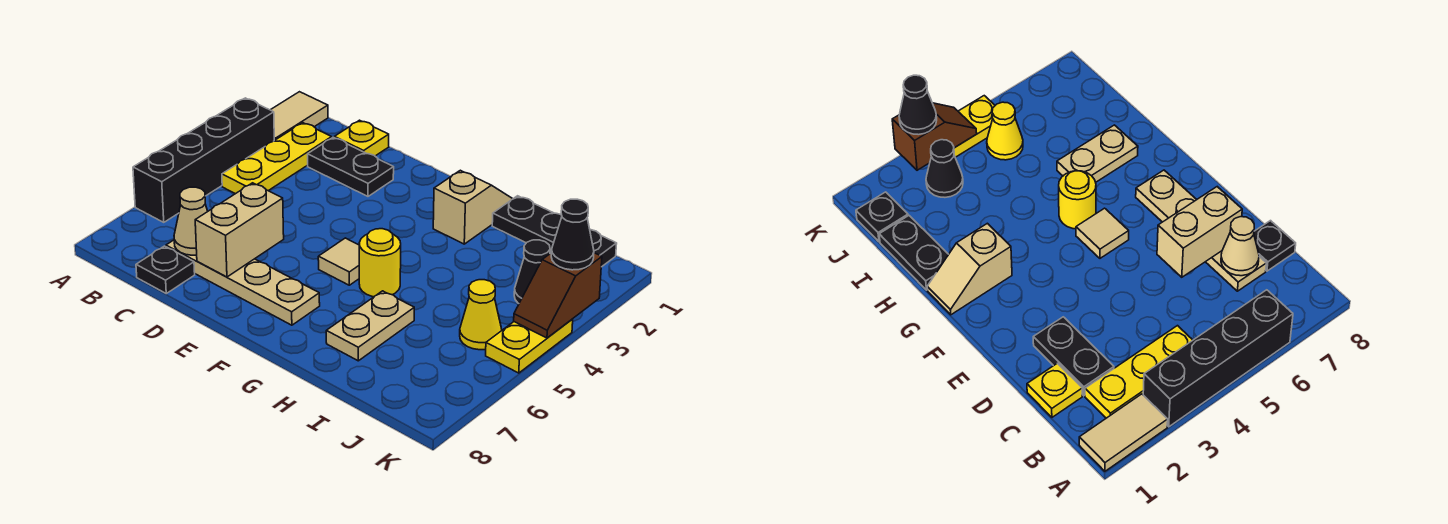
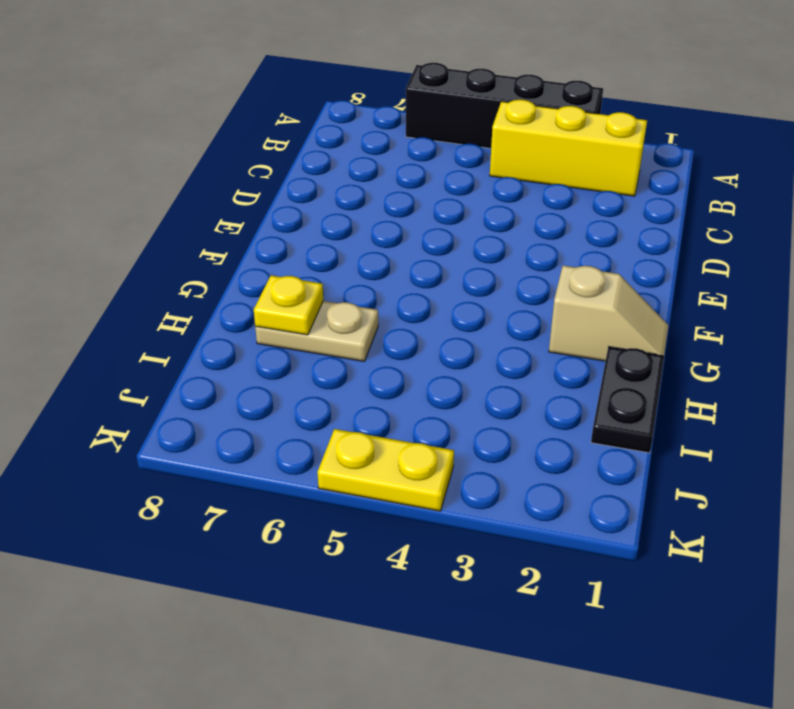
yellow brick B2:B4 level 1 -> yellow plate B2:B4 level 1
yellow plate H7 level 2 -> yellow plate C1 level 1
none -> tan tile A1:A2 level 1
none -> black plate C2:D2 level 1
none -> tan plate C7:F7 level 1

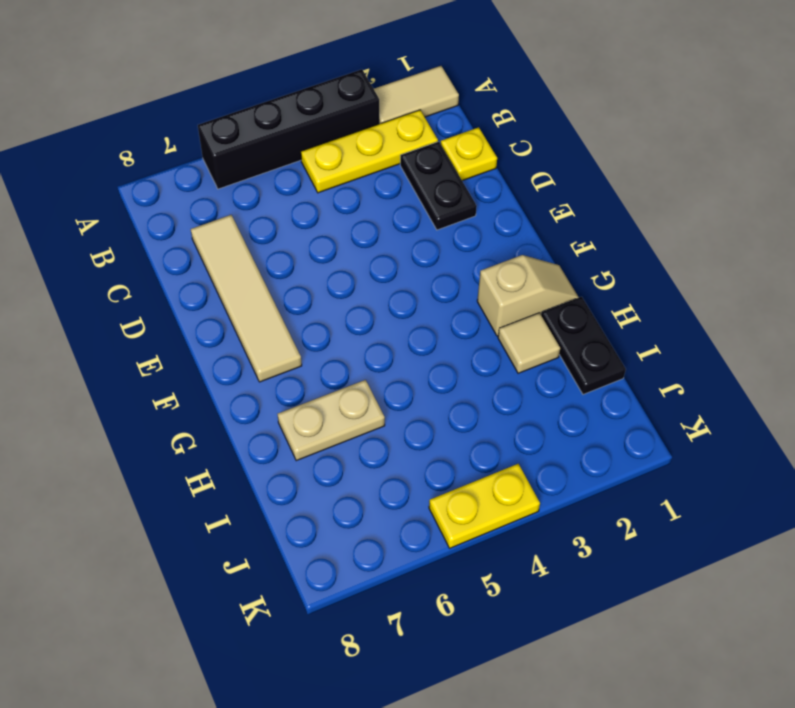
tan tile C7:F7 level 1 -> tan plate C7:F7 level 1
tan tile H2 level 1 -> tan tile F5 level 1
none -> black plate C8 level 1
none -> yellow round brick G5 level 1
none -> black plate J1 level 1

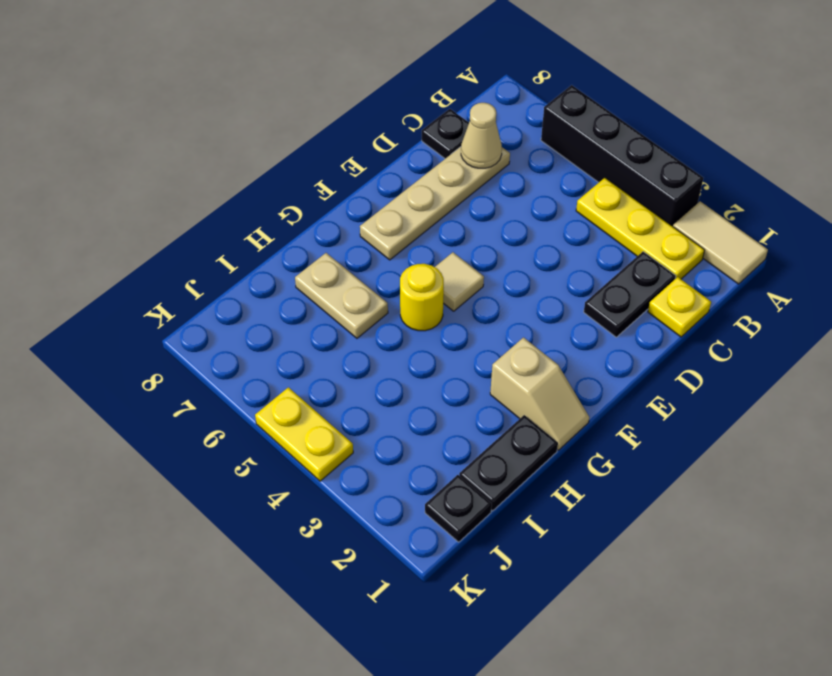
none -> black cone J3 level 1
none -> yellow cone J5 level 1
none -> tan brick D6:D7 level 2

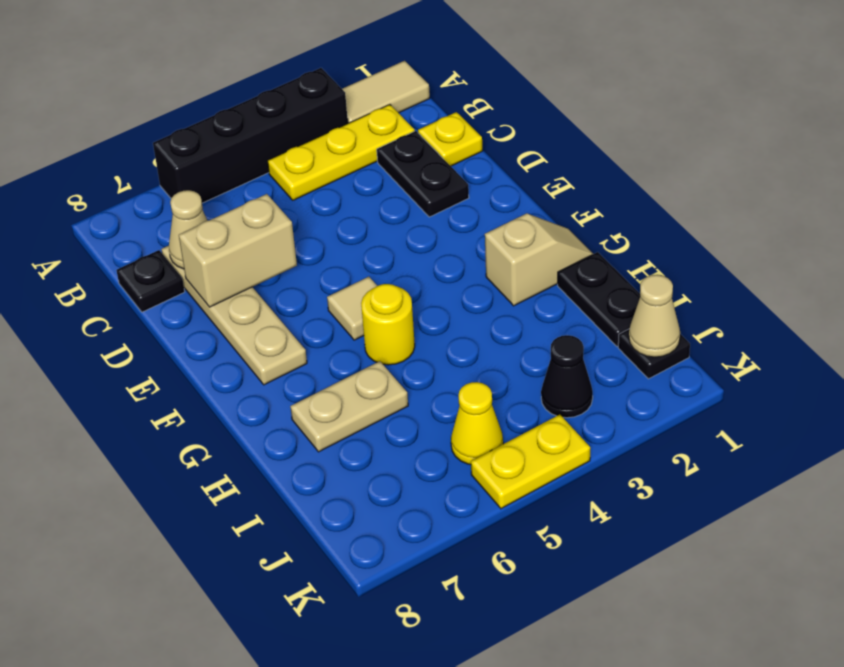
tan cone J1 level 2 -> none
none -> brown slope K3:K4 level 2 top 3
none -> black cone K3 level 3

